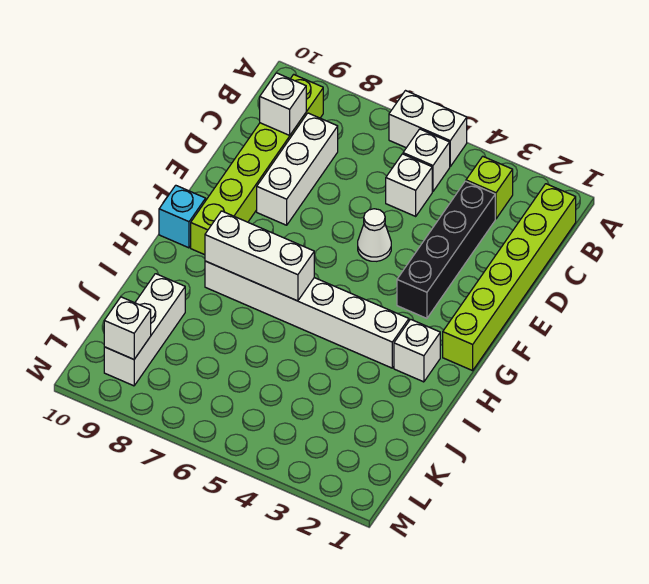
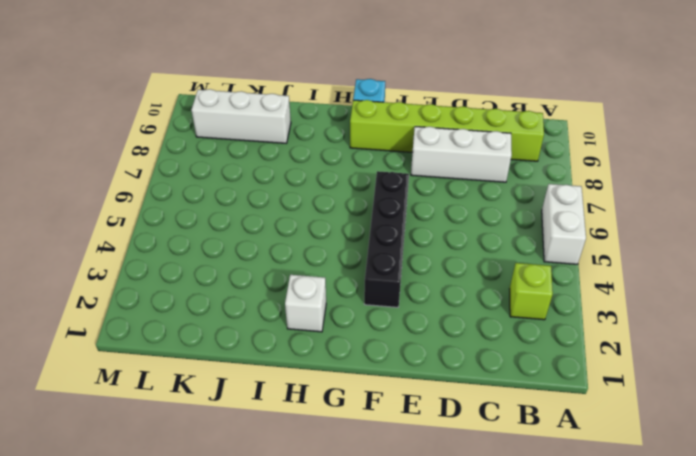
black brick F3:F6 level 1 -> black brick C3:F3 level 1
none -> lime brick B1:G1 level 1
none -> white brick B5 level 1
none -> white brick C5 level 1

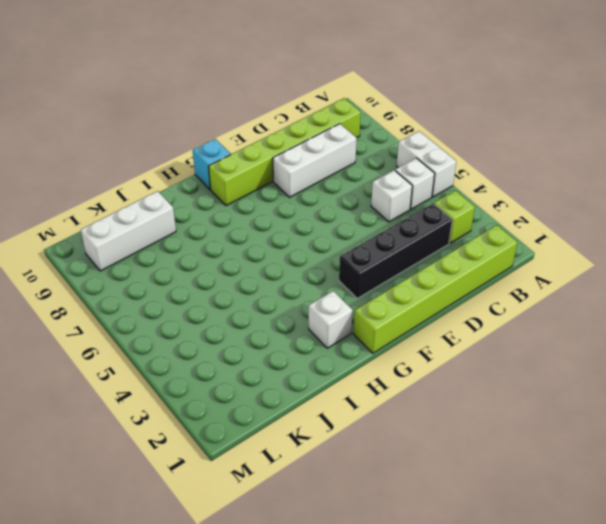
none -> white cone E5 level 1
none -> white brick H3:H8 level 1
none -> white brick C9 level 2

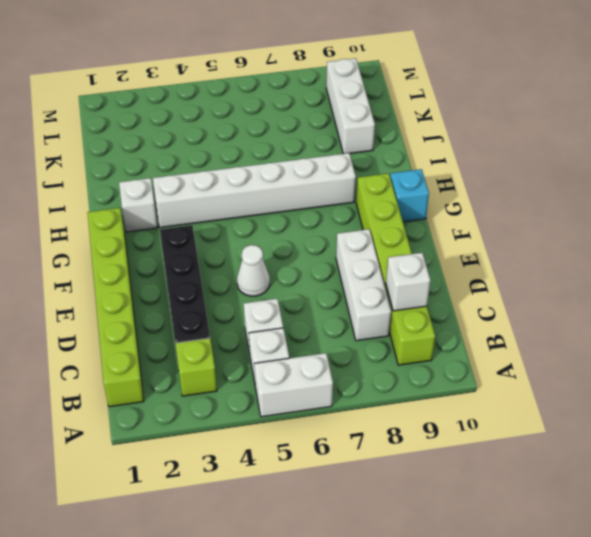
none -> white brick H6:H8 level 2
none -> white brick L9 level 2

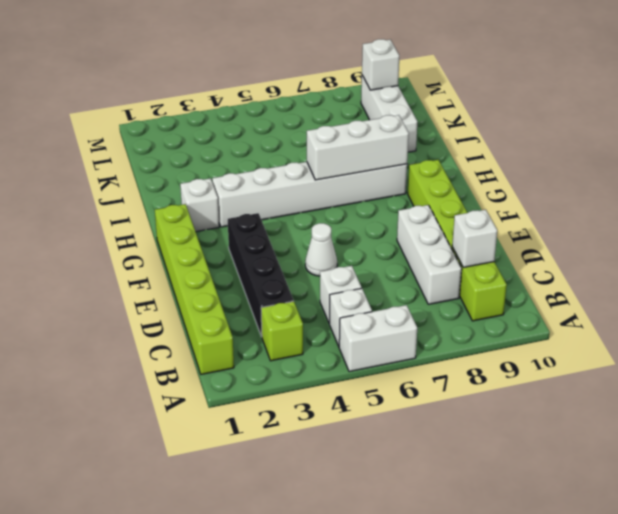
none -> cyan brick G10 level 1

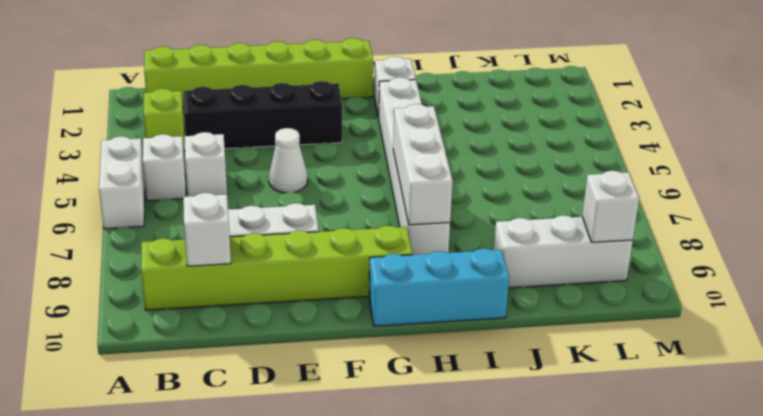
cyan brick G10:I10 level 1 -> cyan brick G10 level 1

